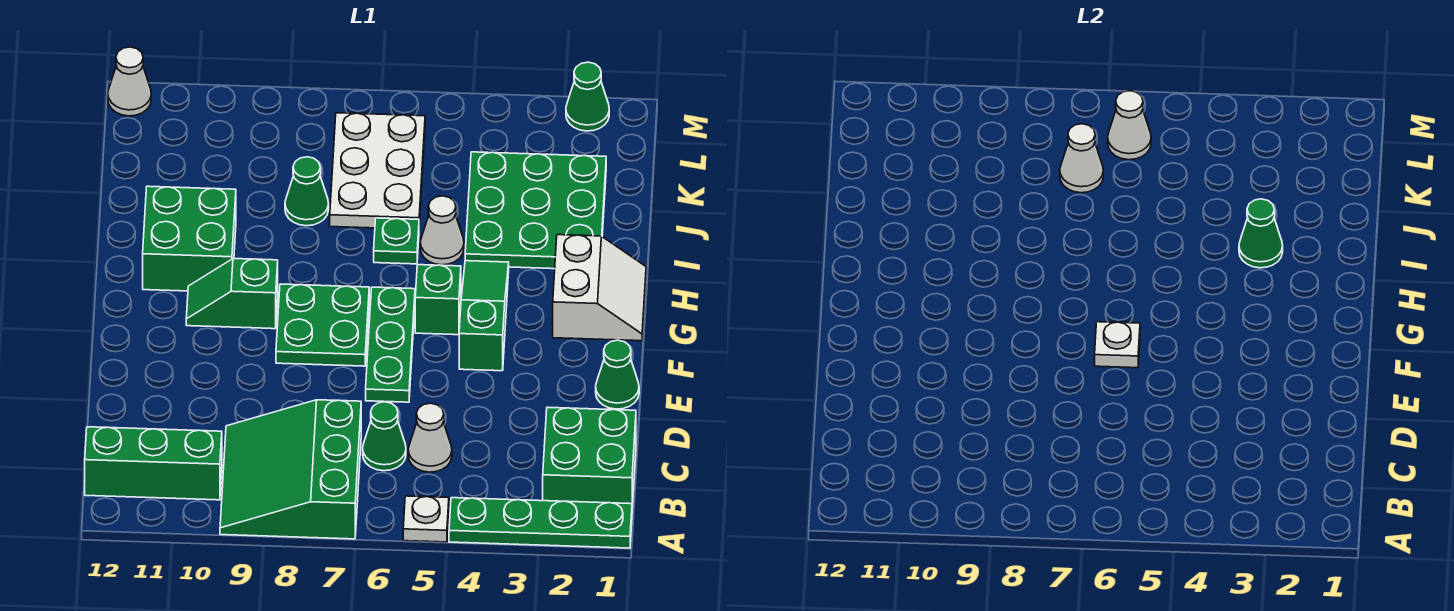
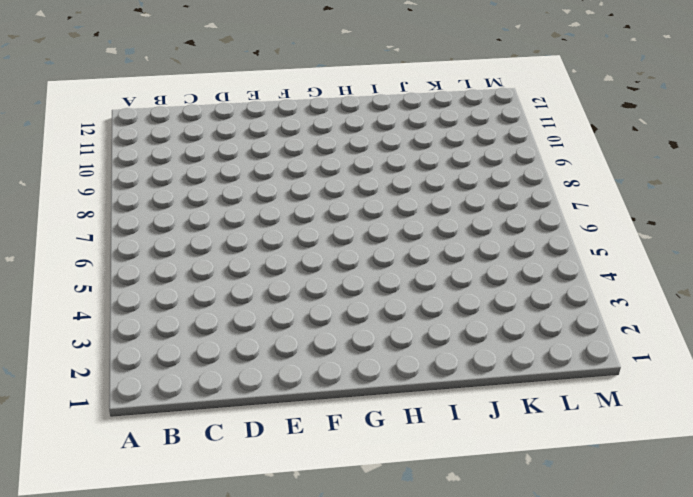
none -> green plate A1:A4 level 1
none -> white plate A5 level 1
none -> green slope A7:C9 level 1 top 7

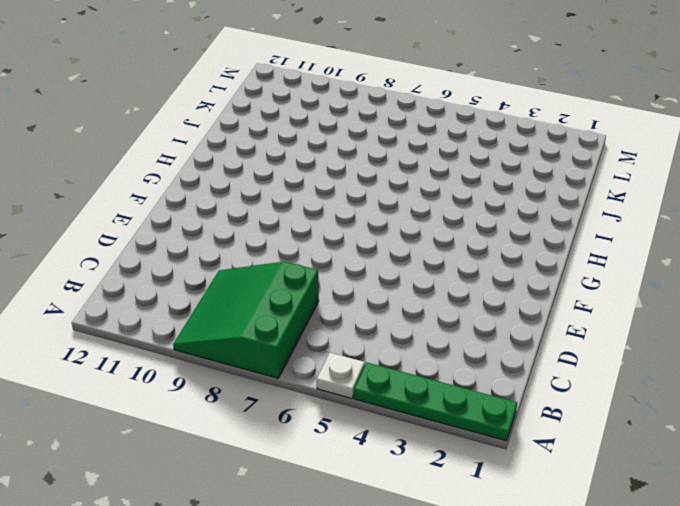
none -> green brick B1:C2 level 1
none -> green brick B10:B12 level 1
none -> white cone C5 level 1

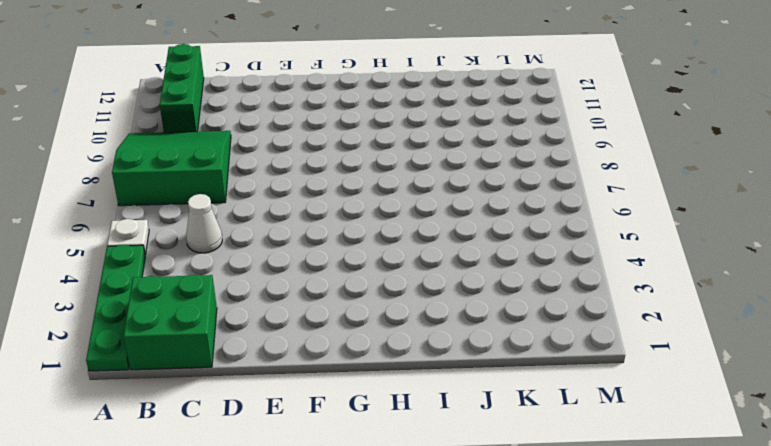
none -> green cone C6 level 1
none -> green cone E1 level 1
none -> green plate E6:G6 level 1

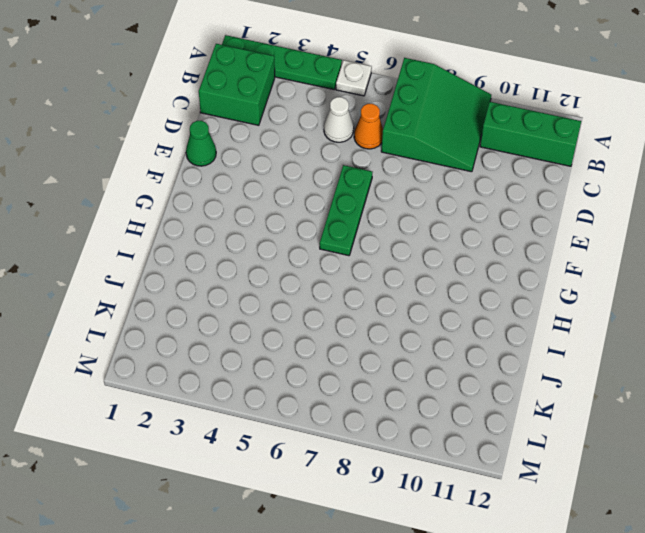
orange cone C6 level 1 -> green cone C6 level 1
none -> green slope F4:H4 level 1 top F
none -> green plate F7:G8 level 1
none -> white slope G1:H2 level 1 top 2

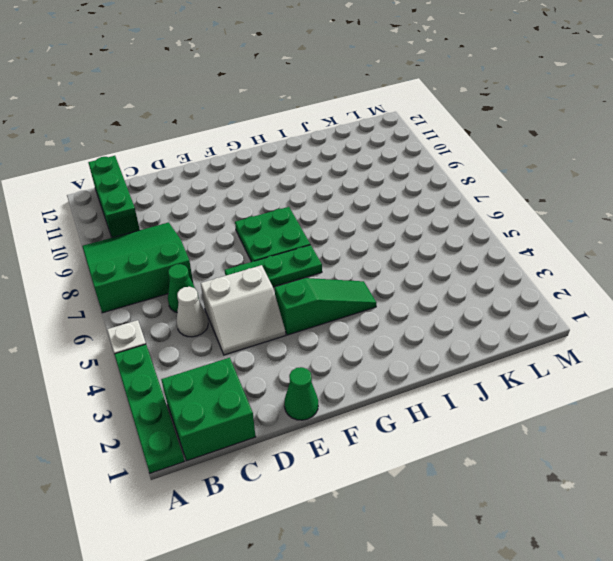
white slope D4:E5 level 1 top 5 -> white slope G1:H2 level 1 top 2
none -> green brick G5 level 1
none -> green slope G9:G10 level 1 top 9
none -> green brick H10:I11 level 1

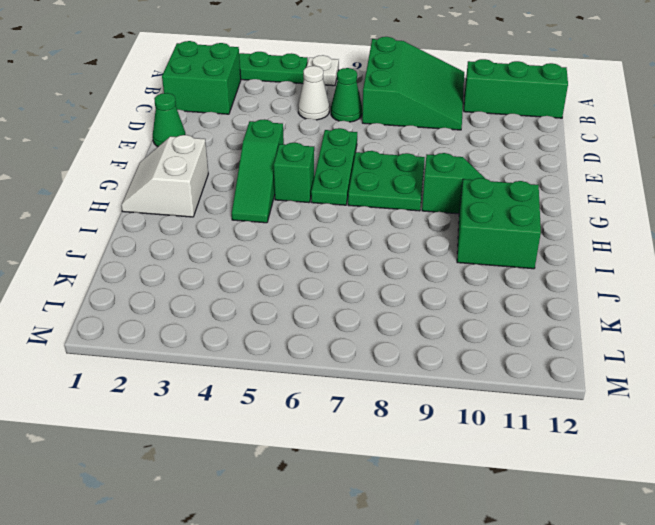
none -> green plate I2:K4 level 1
none -> white cone I5 level 1
none -> green plate I6 level 1

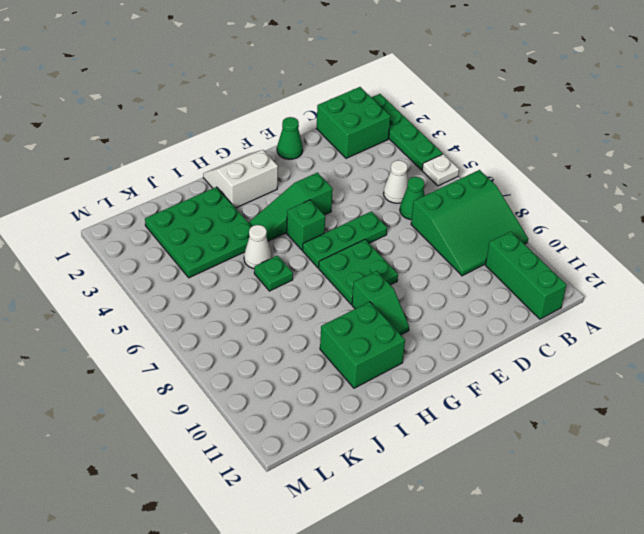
none -> white plate J6:L7 level 1
none -> green cone J8 level 1
none -> green cone M2 level 1

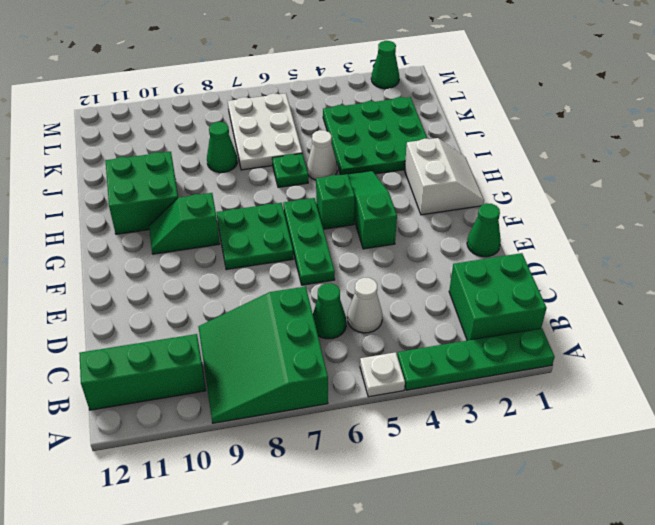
none -> white cone M12 level 1
none -> white plate F6 level 2
none -> green cone I3 level 2

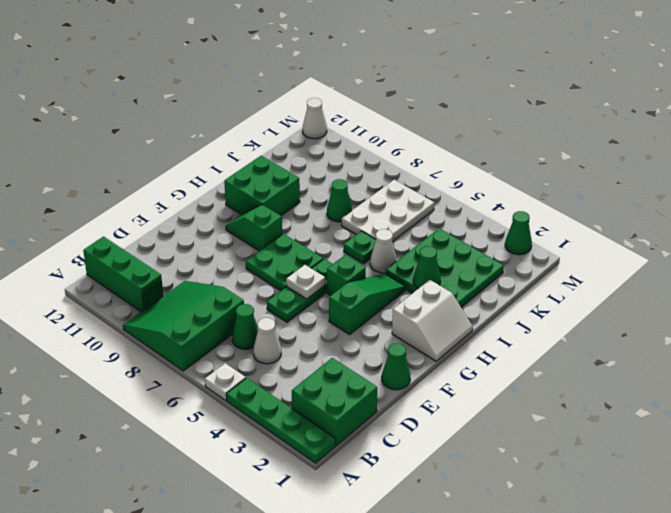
none -> white cone K7 level 2
none -> white cone L6 level 2

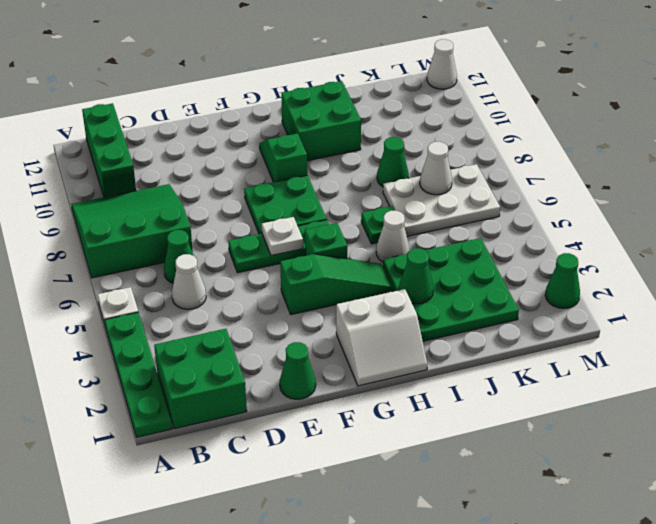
none -> white cone L6 level 2

